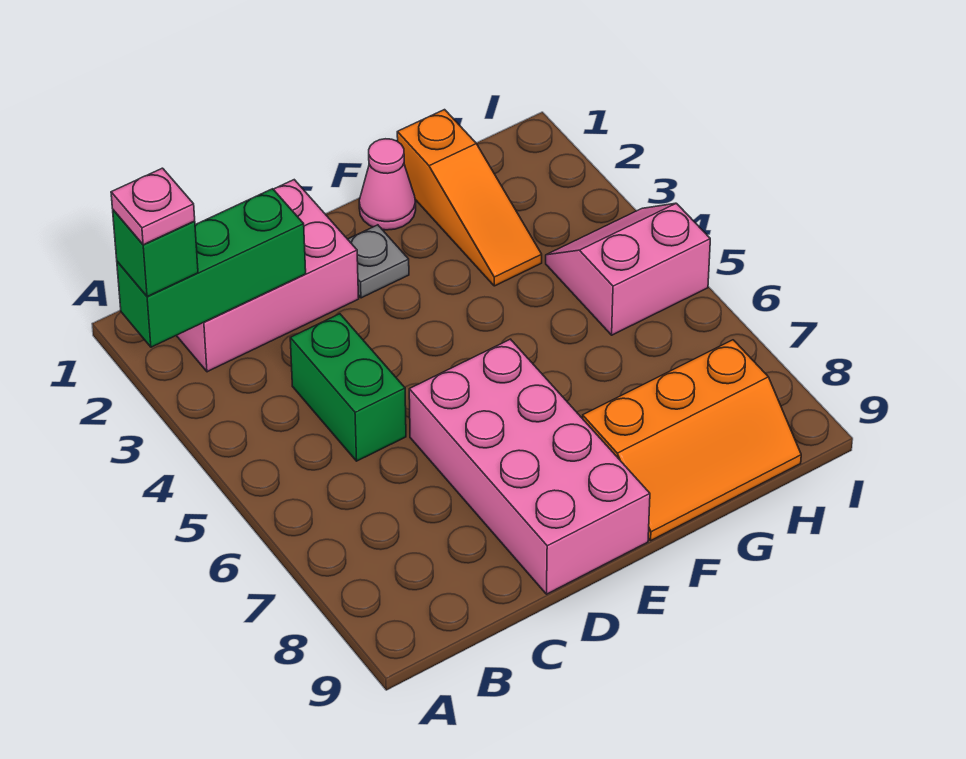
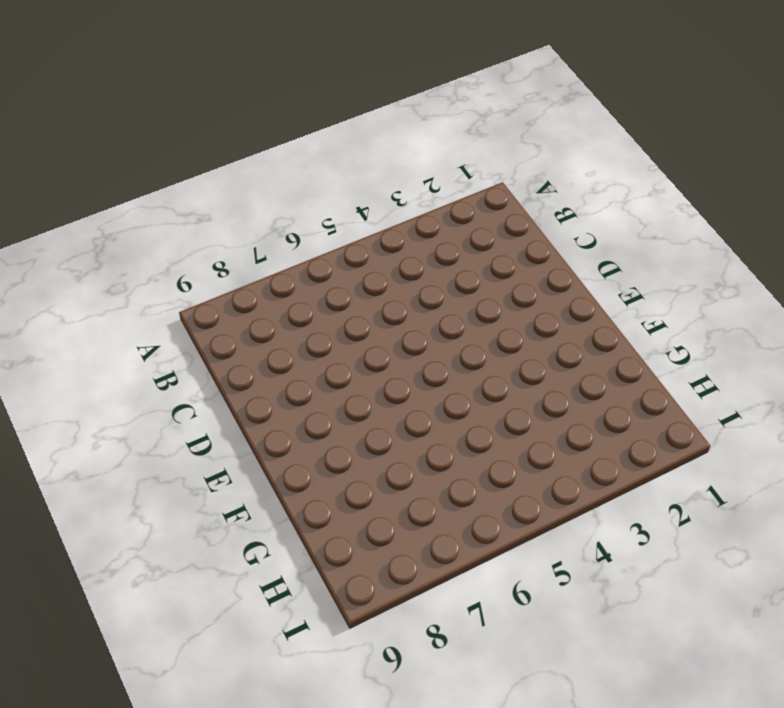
none -> pink brick B1:D2 level 1
none -> green brick C4:C5 level 1

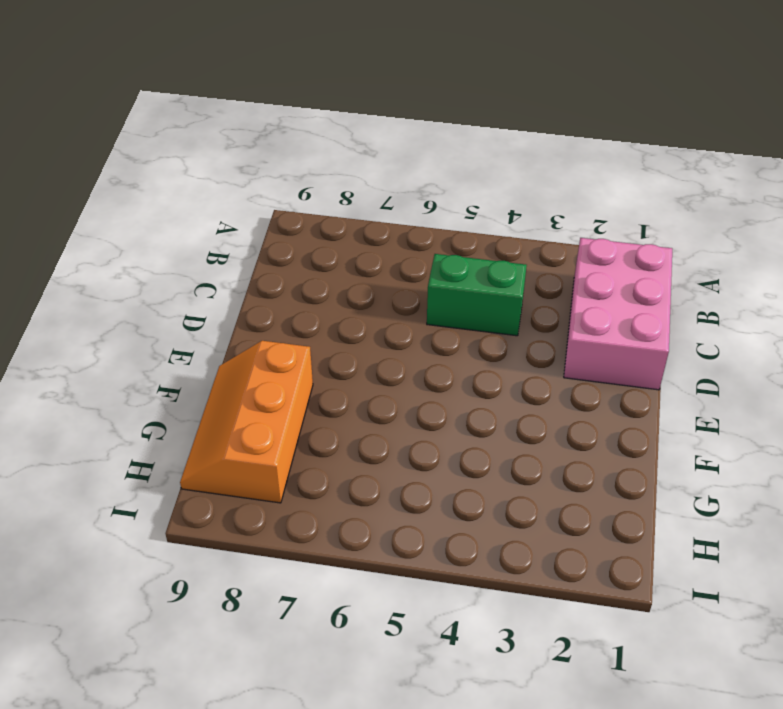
none -> pink brick D6:E9 level 1
none -> grey plate E2 level 1

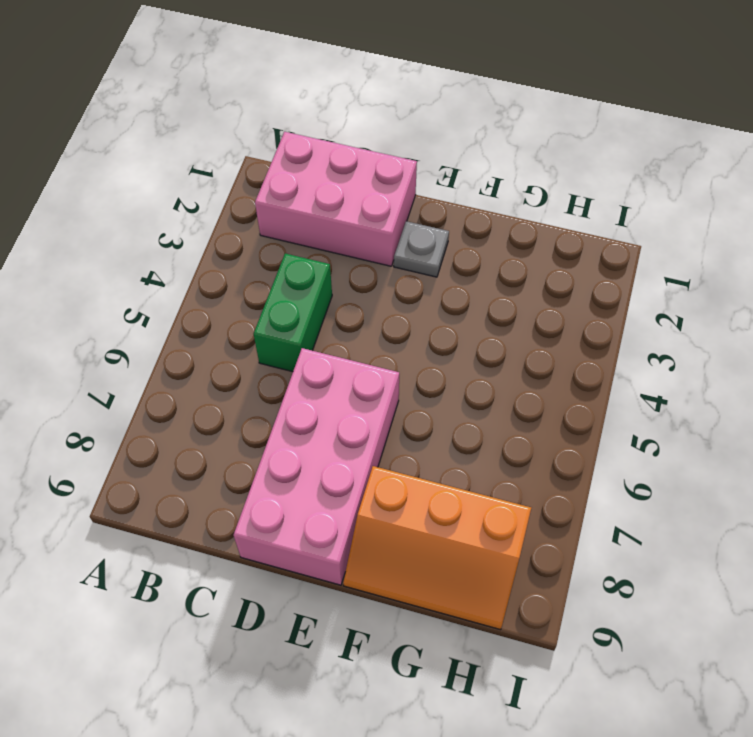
none -> pink cone F1 level 1
none -> orange slope G1:G3 level 1 top 1

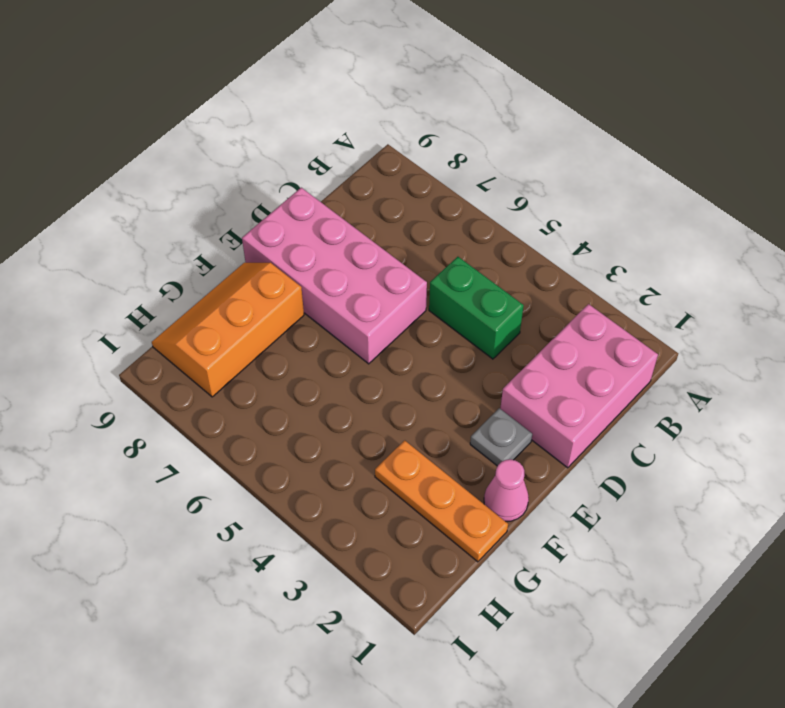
orange plate G1:G3 level 1 -> orange slope G1:G3 level 1 top 1
none -> pink slope H4:I5 level 1 top 5
none -> green brick A2:C2 level 2

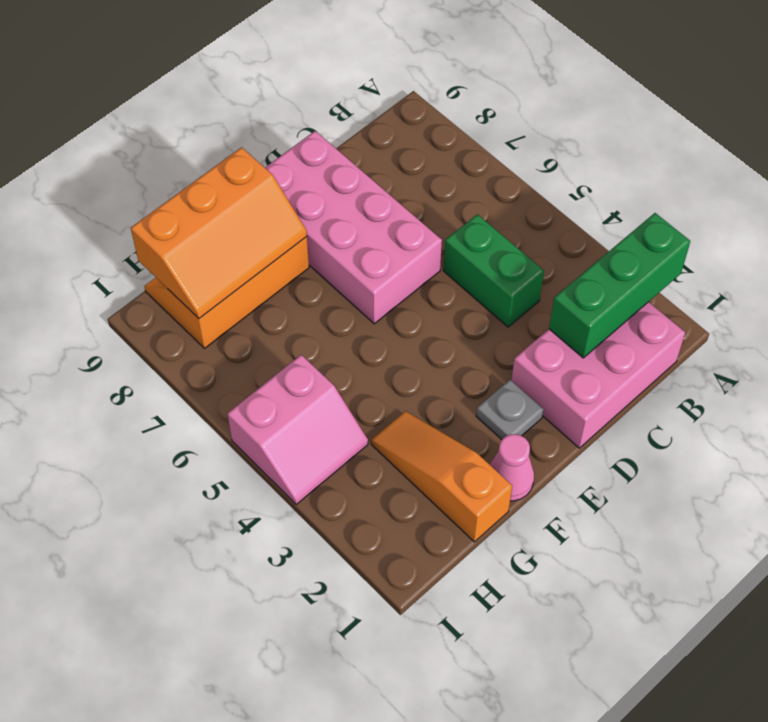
orange slope F8:H9 level 2 top 9 -> none
none -> green brick A2 level 3
none -> pink plate A2 level 4

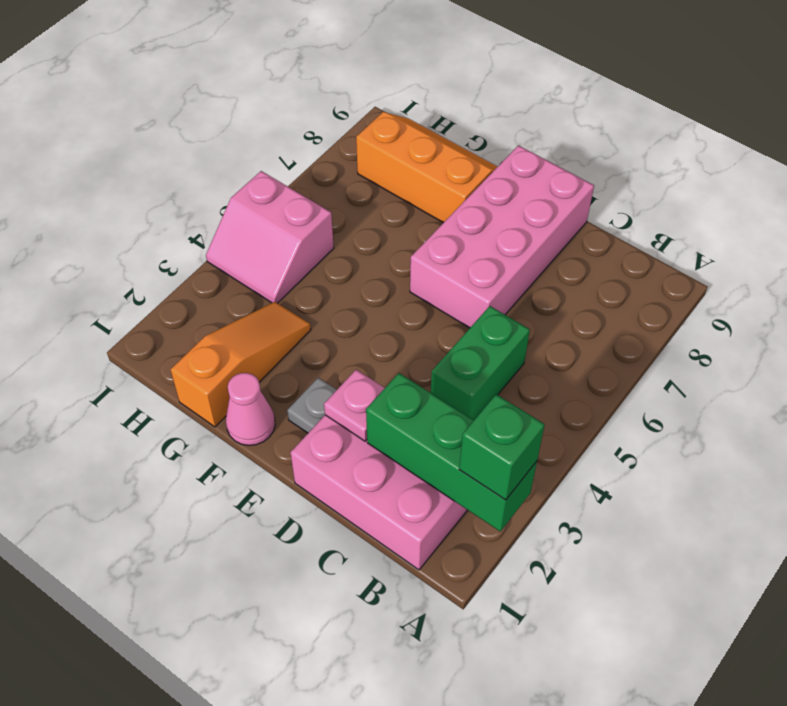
pink plate D2 level 2 -> pink plate A2 level 4

